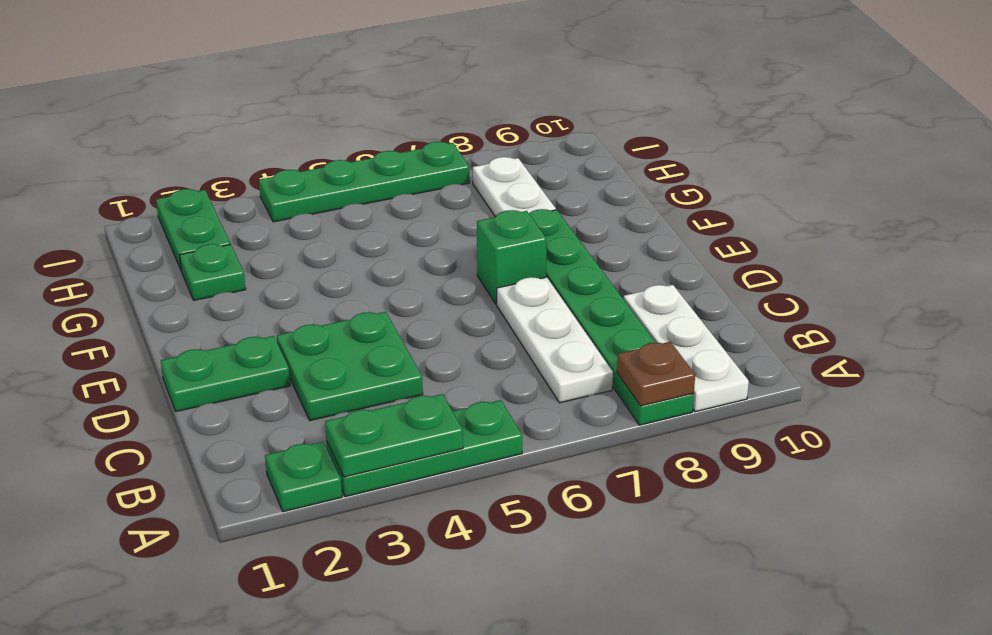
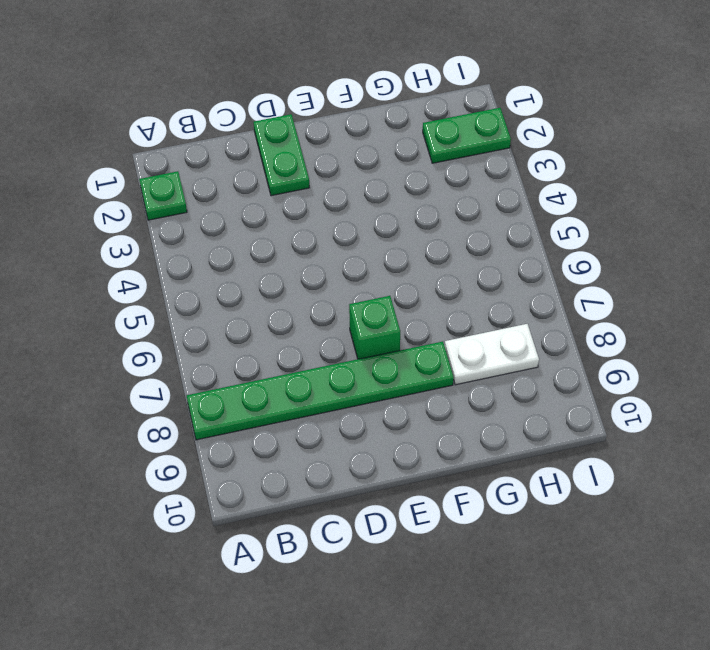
none -> green plate A3:A5 level 1
none -> white plate A9:C9 level 1
none -> white plate B7:D7 level 1

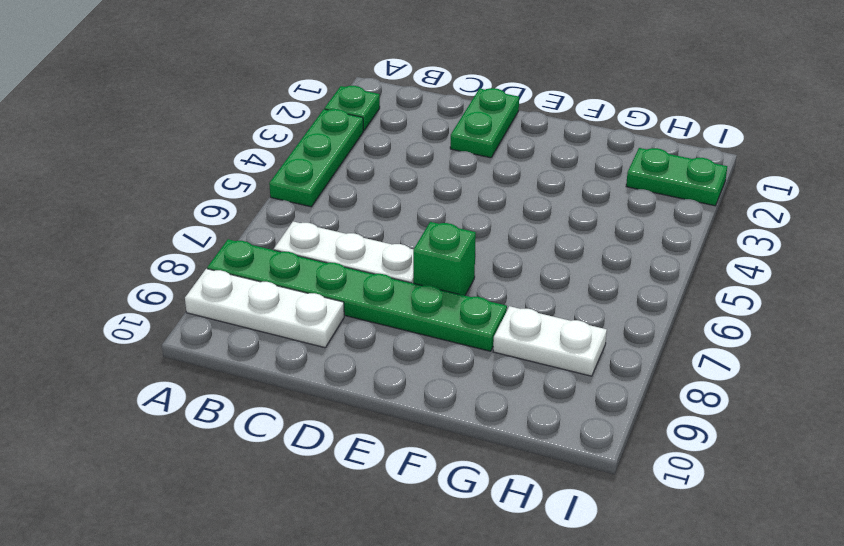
none -> green plate C3:D4 level 1
none -> green plate G2 level 1
none -> green plate I4:I7 level 1

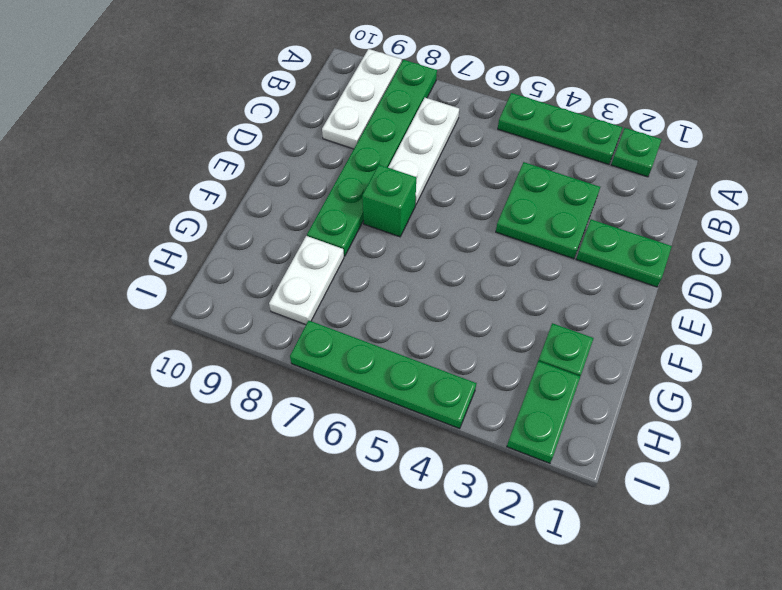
none -> green plate A3:A4 level 2
none -> brown plate A8 level 2

